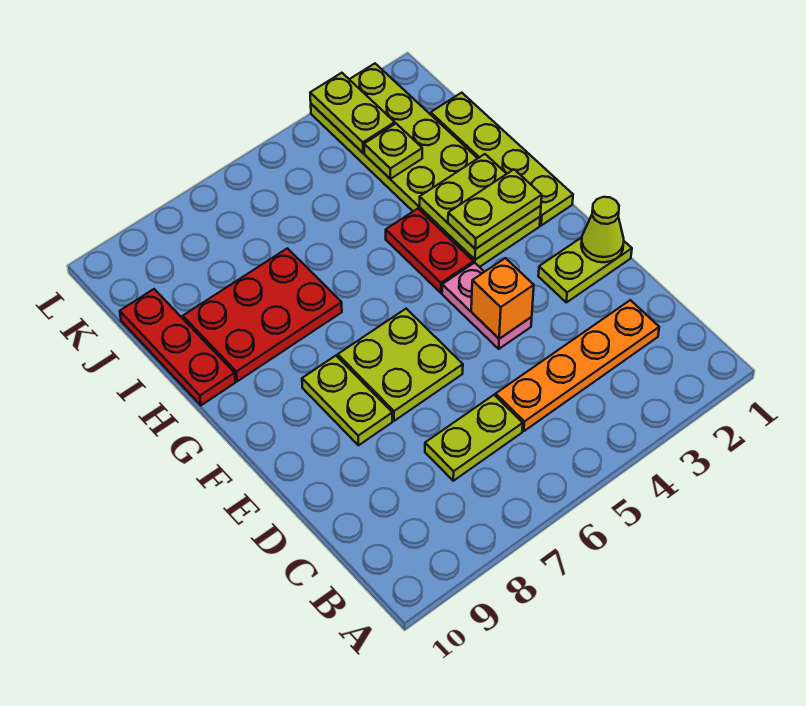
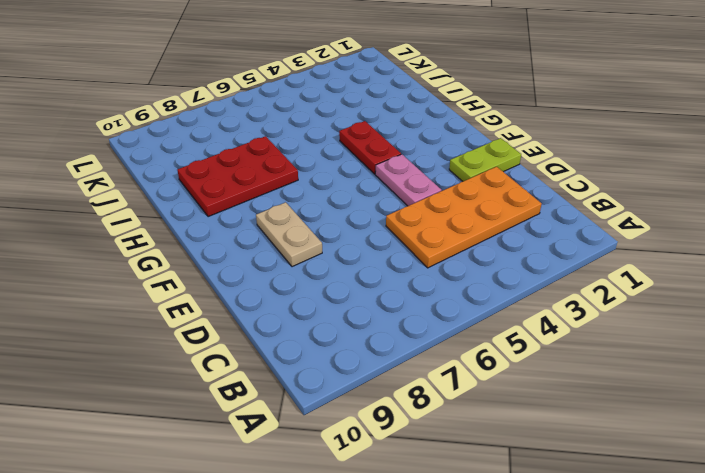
orange plate C2:D5 level 1 -> orange plate C2:C5 level 1
tan plate E8:F8 level 1 -> lime plate E8:F8 level 1
none -> lime plate C6:C7 level 1
none -> lime plate E6:F7 level 1
none -> lime plate G1:J1 level 1

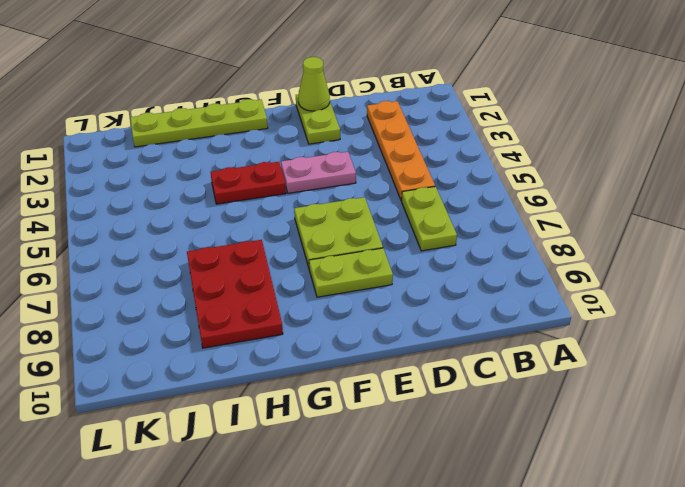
none -> lime plate G2:L3 level 1
none -> red plate H10:J10 level 1
none -> orange brick E4 level 2

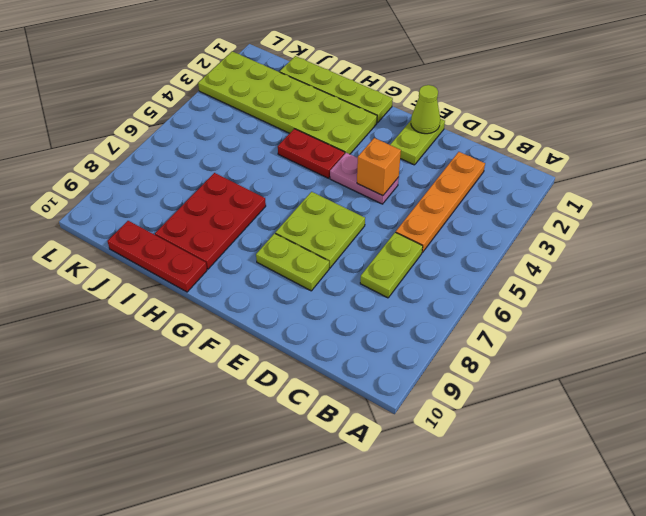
none -> lime plate G2:H3 level 2
none -> lime plate J3 level 2
none -> lime plate K3:L3 level 2

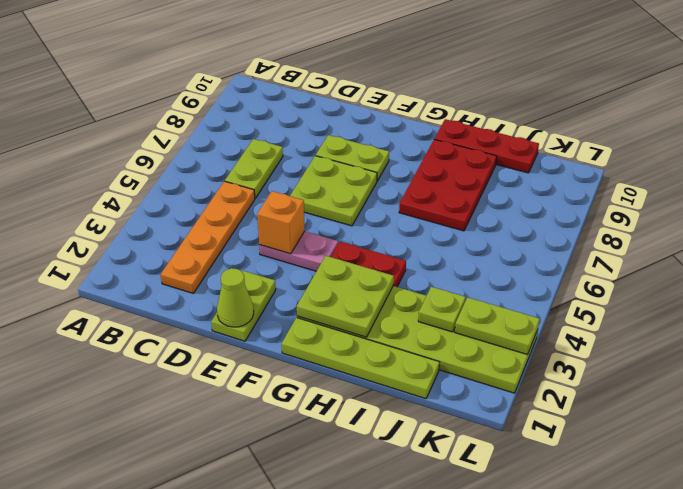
none -> lime plate G2:G3 level 3

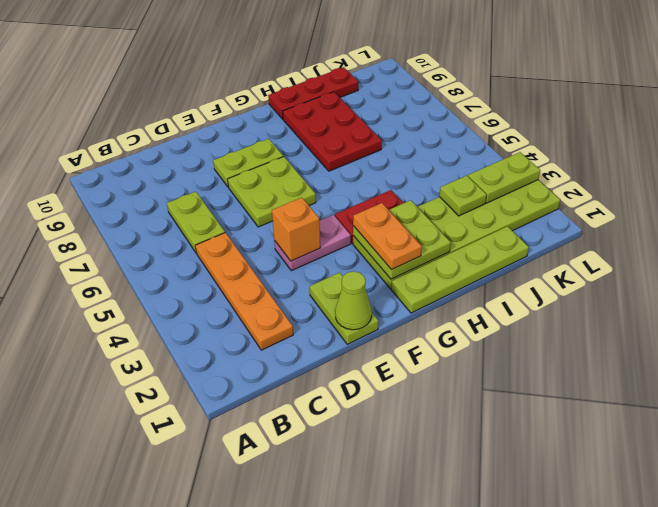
orange plate G2:G3 level 3 -> lime plate G2:G3 level 3

